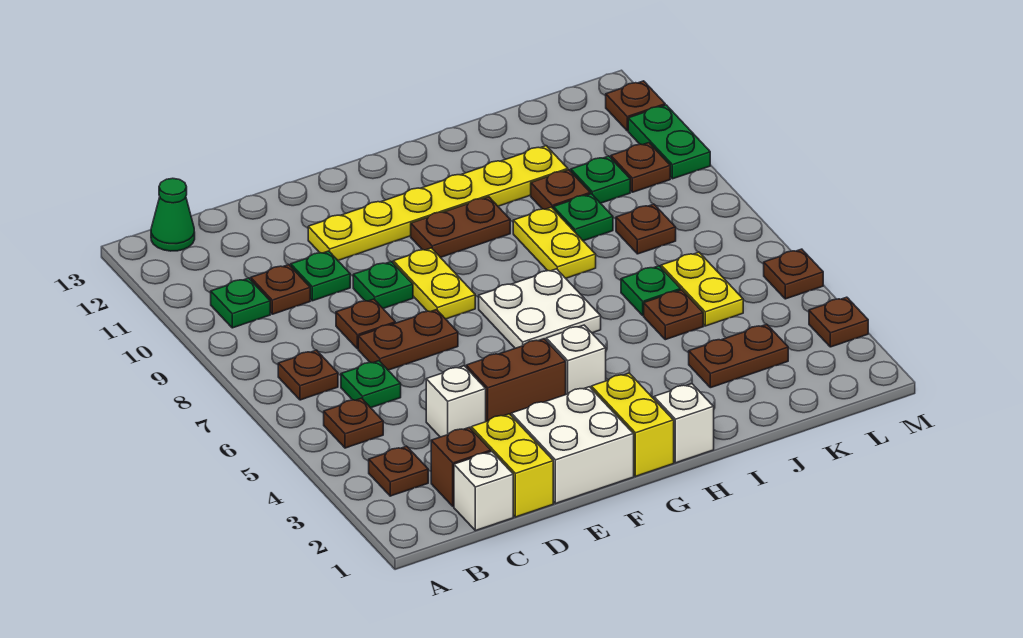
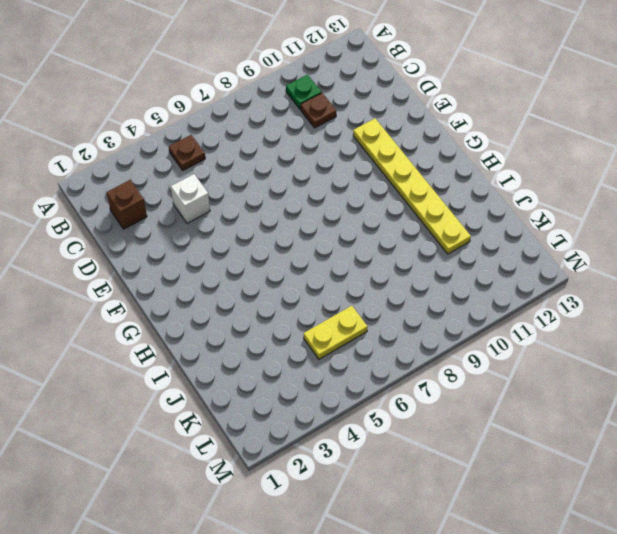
none -> brown plate B3 level 1
none -> brown plate B7 level 1
none -> green cone B13 level 1
none -> white brick C1 level 1

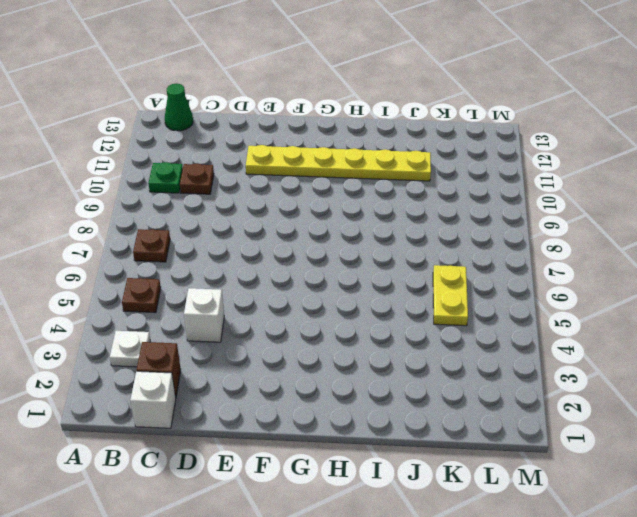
white plate B3 level 1 -> brown plate B3 level 1
none -> green plate C6 level 1
none -> yellow brick D1:D2 level 1
none -> brown plate D7:E7 level 1
none -> brown plate D8 level 1

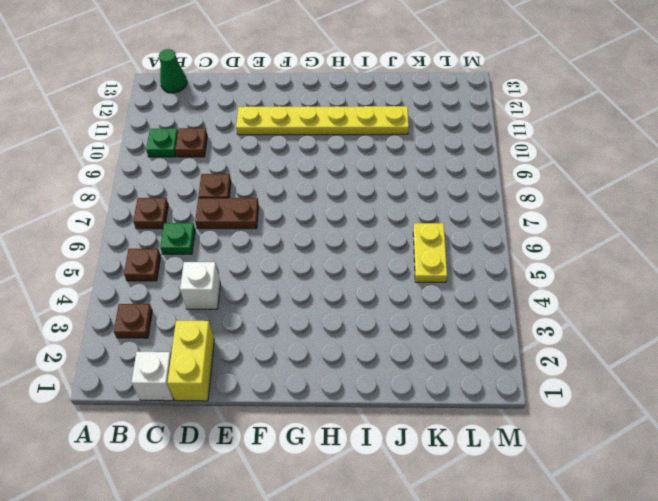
none -> brown brick C2 level 1
none -> green plate D10 level 1
none -> white brick E1:F2 level 1
none -> brown brick E4:F4 level 1

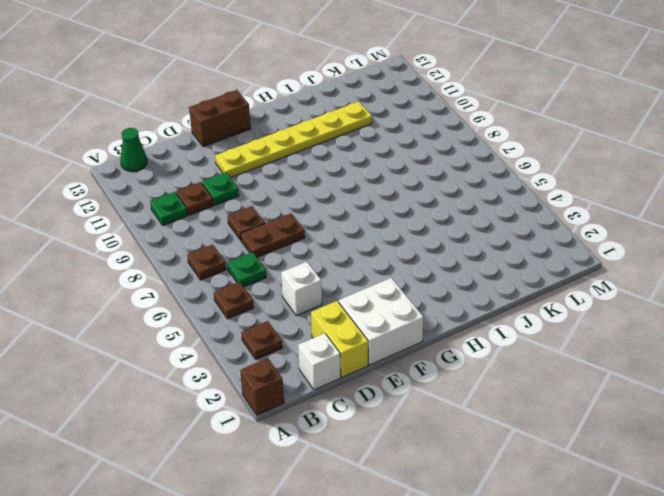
brown brick A1 level 1 -> brown brick C2 level 1
brown brick E13:F13 level 1 -> brown brick E4:F4 level 1
none -> green plate E9 level 1
none -> yellow plate F8:F9 level 1
none -> yellow brick G1:G2 level 1
none -> white brick G4 level 1

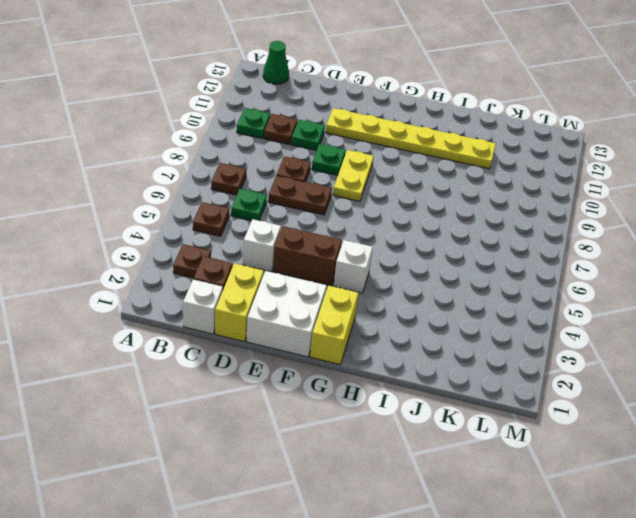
none -> white plate G6:H7 level 1
none -> brown plate G10:H10 level 1
none -> white brick H1 level 1
none -> yellow plate I8:I9 level 1

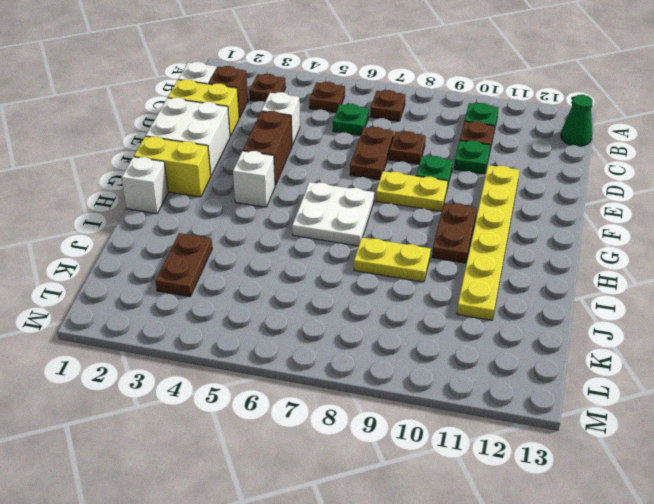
none -> brown plate J5 level 1
none -> green plate J6 level 1
none -> green plate J9 level 1
none -> brown plate J10 level 1

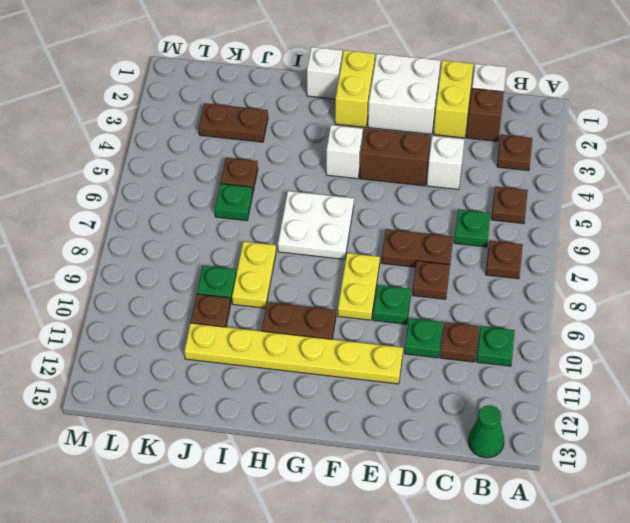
none -> yellow plate K5:K6 level 1
none -> brown plate K8 level 1
none -> green plate K10 level 1
none -> brown plate L10 level 1

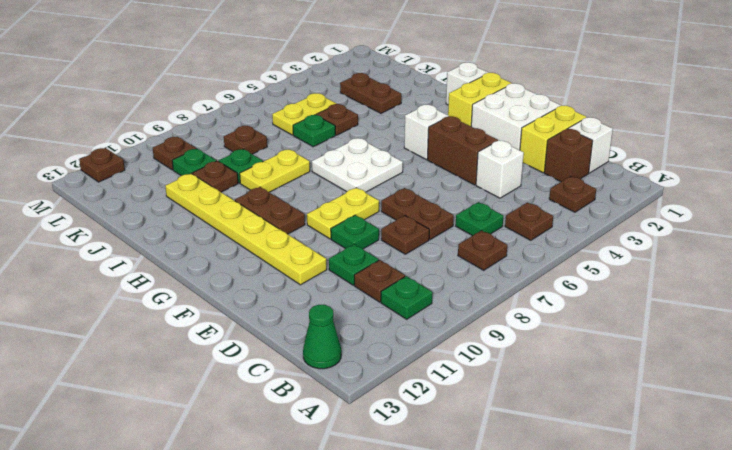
none -> brown plate M3 level 1
none -> brown plate M5 level 1
none -> green plate M10:M11 level 1

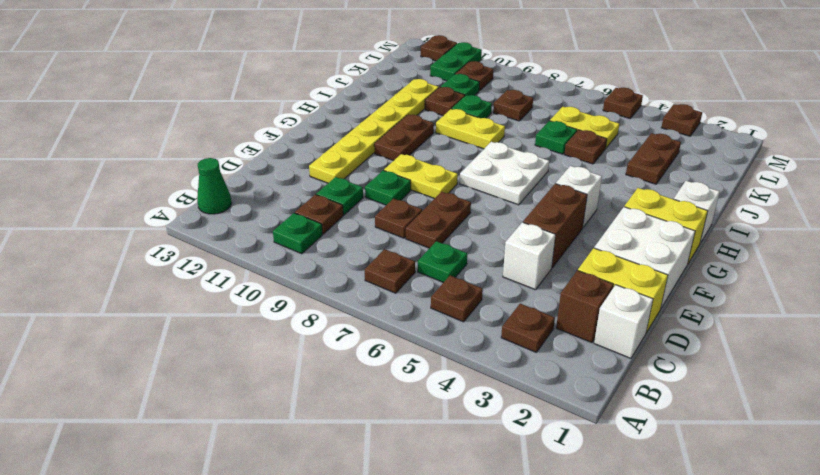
green plate L11:M11 level 1 -> green plate M10:M11 level 1

